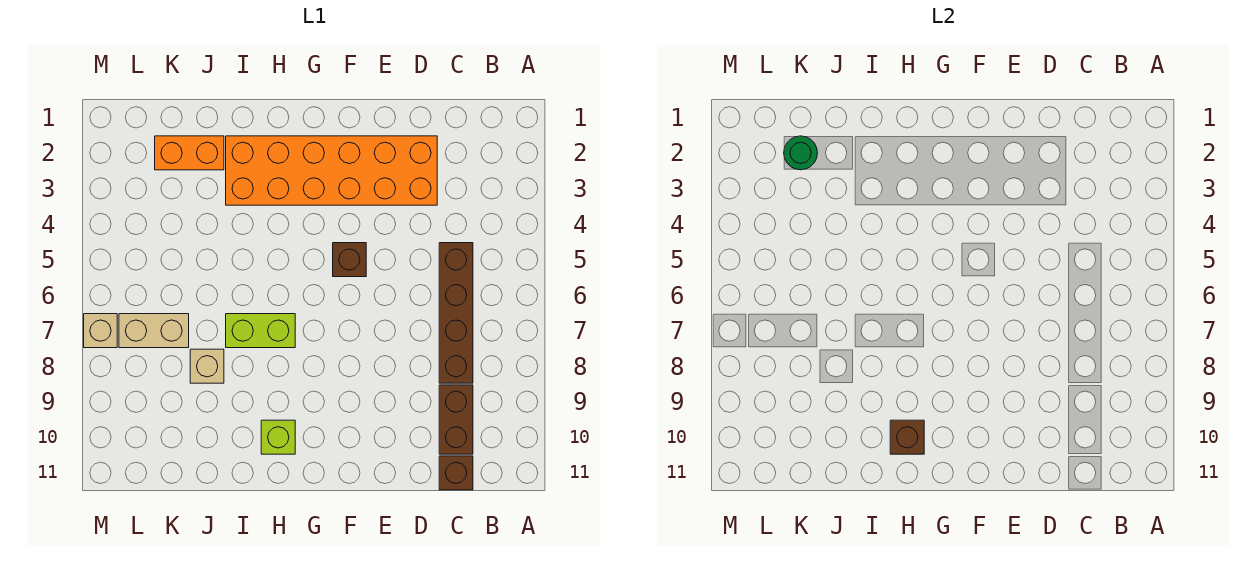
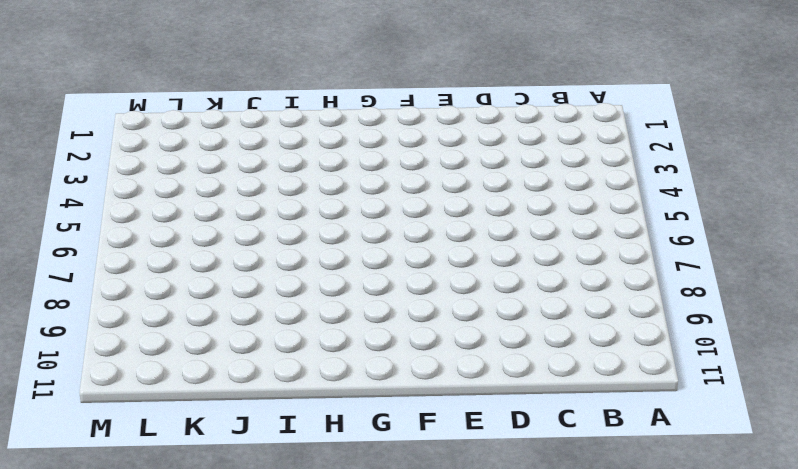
none -> brown brick C5:C8 level 1
none -> brown brick C9:C10 level 1
none -> brown brick C11 level 1

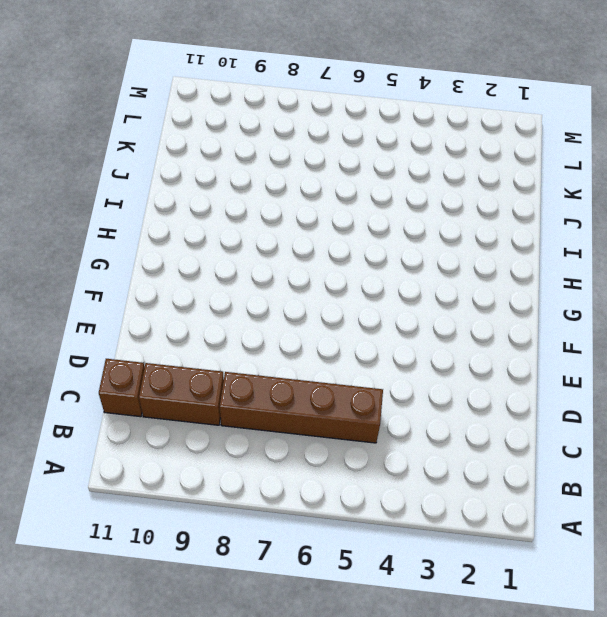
none -> orange brick D2:I3 level 1
none -> brown brick F5 level 1
none -> lime brick H7:I7 level 1

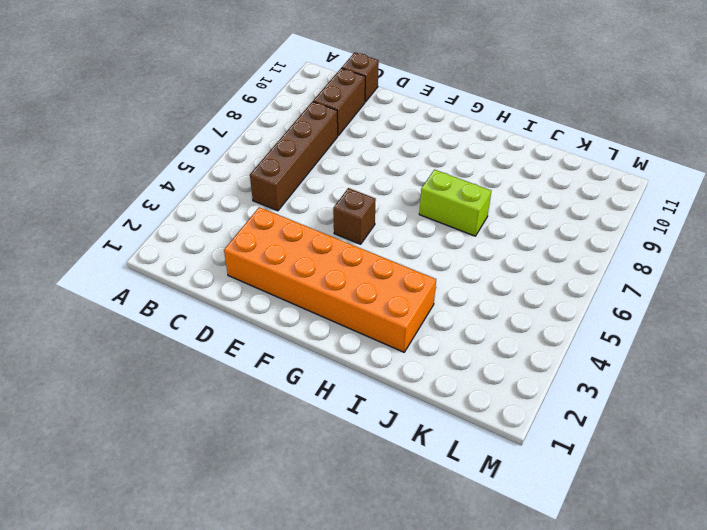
none -> lime brick H10 level 1
none -> orange brick J2:K2 level 1
none -> tan brick J8 level 1

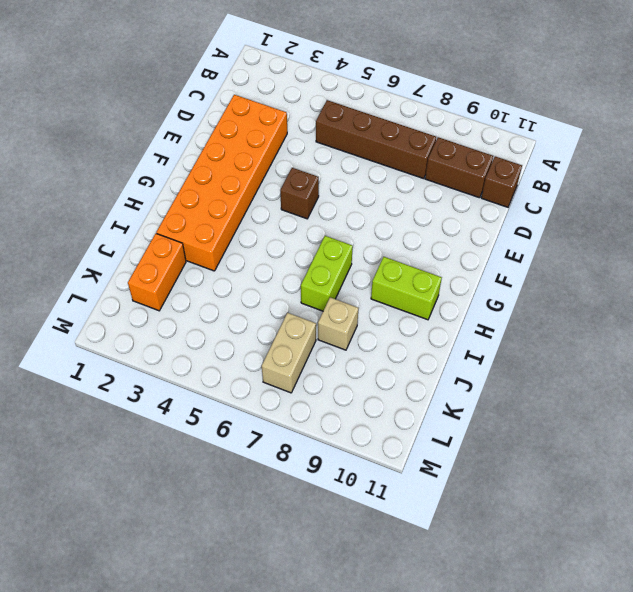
lime brick H9:H10 level 1 -> lime brick H10 level 1
none -> tan brick M7 level 1
none -> brown brick H10 level 2
none -> green round brick K2 level 2

